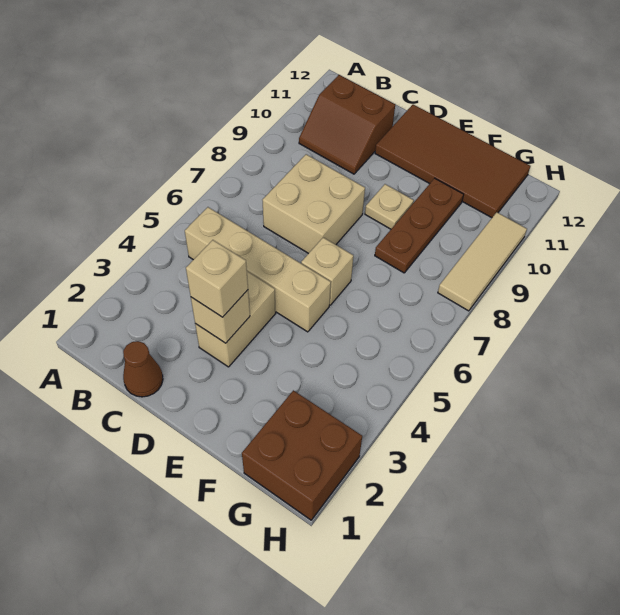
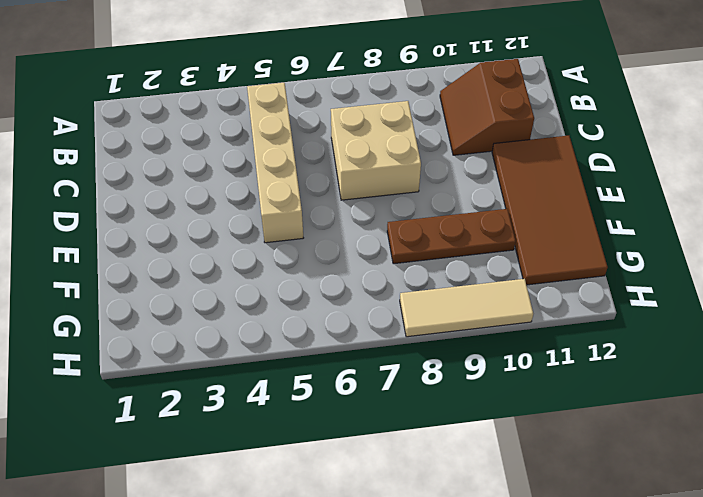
none -> brown cone C1 level 1
none -> tan brick D3:D4 level 1
none -> tan brick E6 level 1

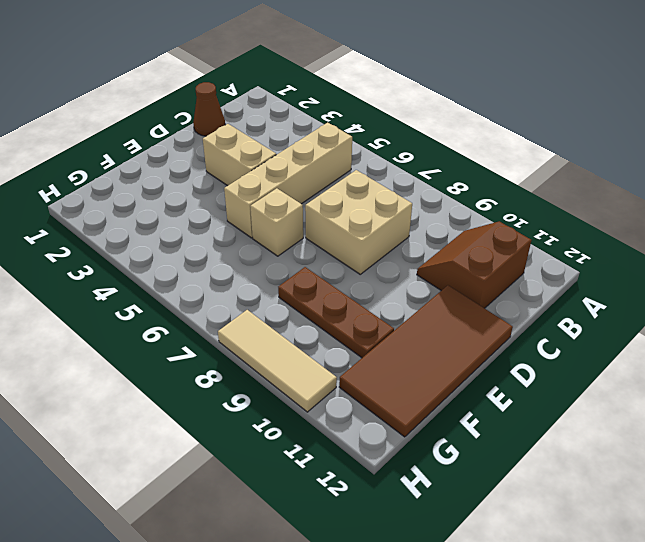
none -> tan plate E9 level 1
none -> brown brick G1:H2 level 1
none -> tan brick D3 level 2

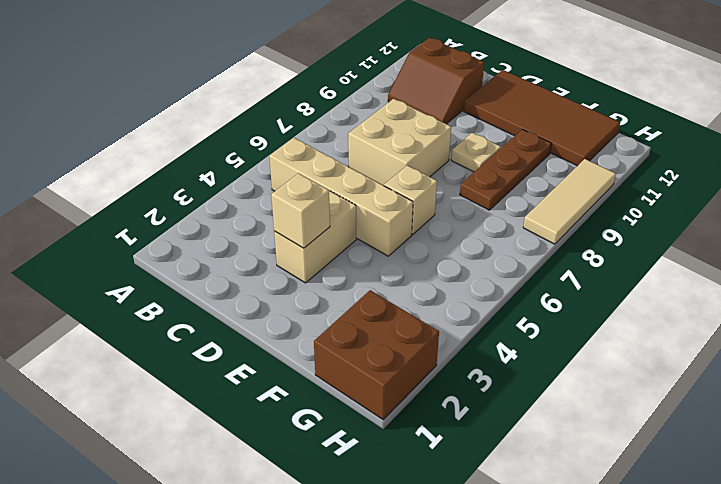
none -> brown cone C1 level 1
none -> tan brick D3 level 3

